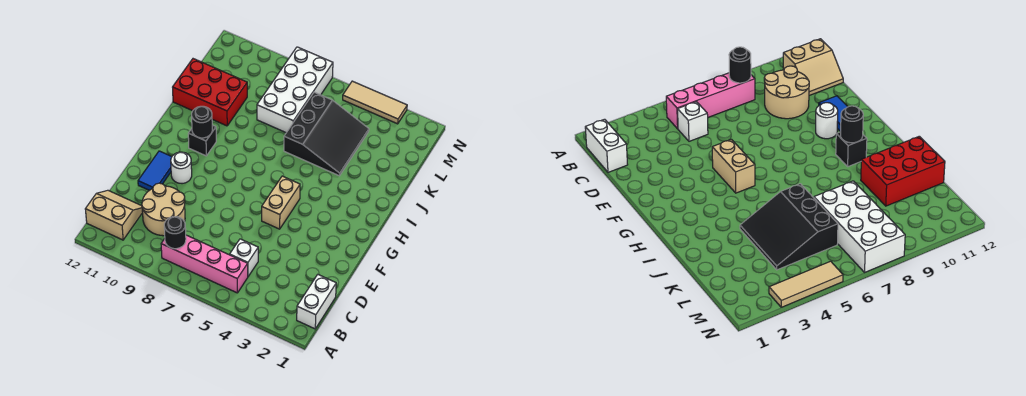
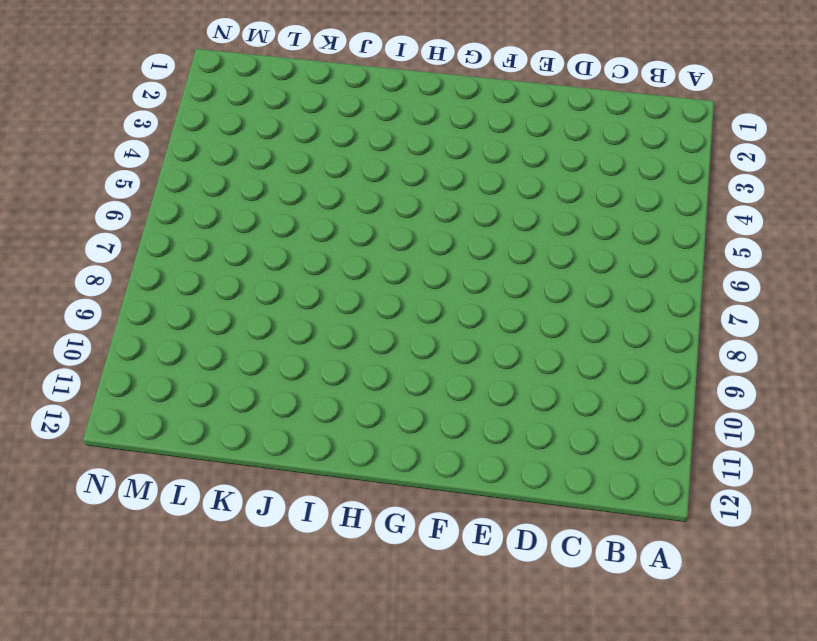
none -> white brick B1:C1 level 1
none -> pink brick B5:B8 level 1
none -> tan slope B11:C12 level 1 top B

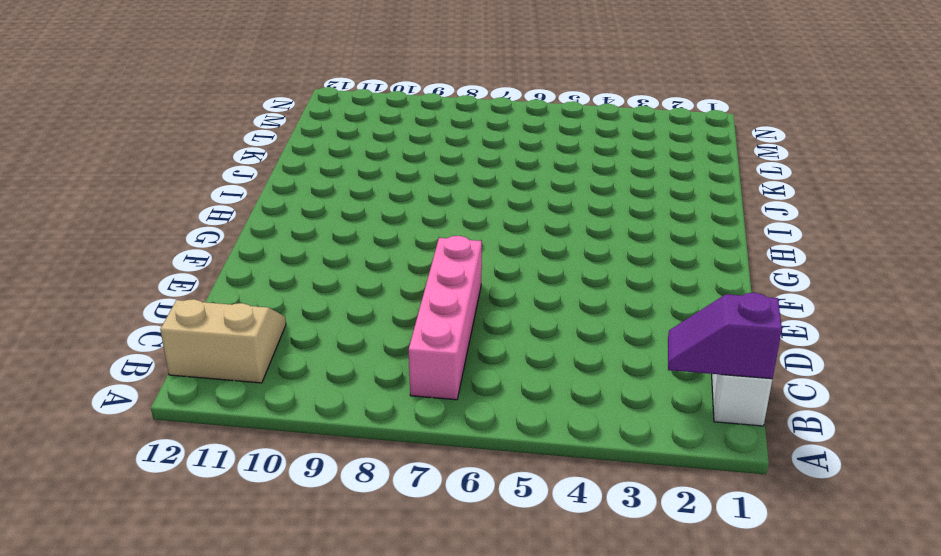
purple slope B1:B2 level 2 top 1 -> none
pink brick B7:E7 level 1 -> pink brick B5:B8 level 1
none -> white brick C5 level 1
none -> tan round brick C9:D10 level 1
none -> blue tile E11:F11 level 1

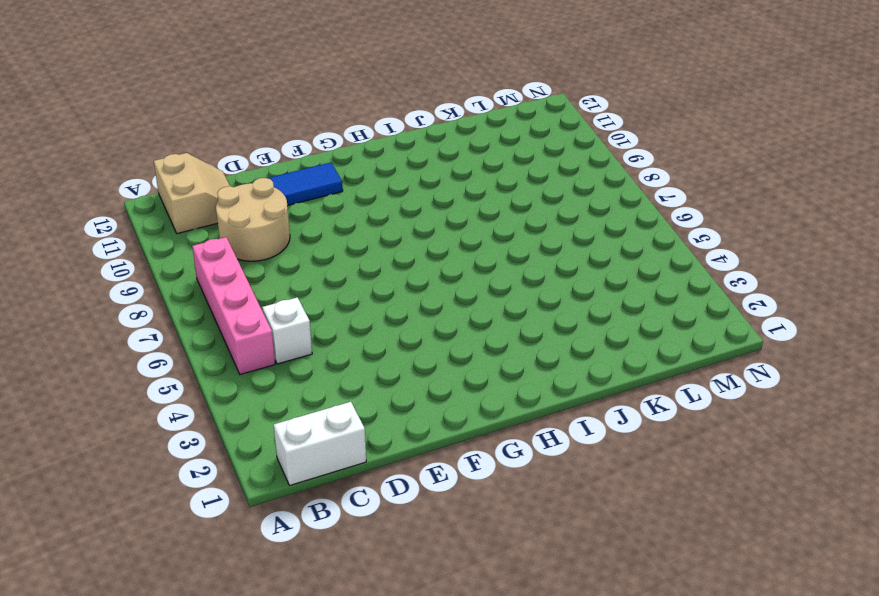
none -> tan brick F5:G5 level 1
none -> white round brick F10 level 1
none -> black brick H10 level 1

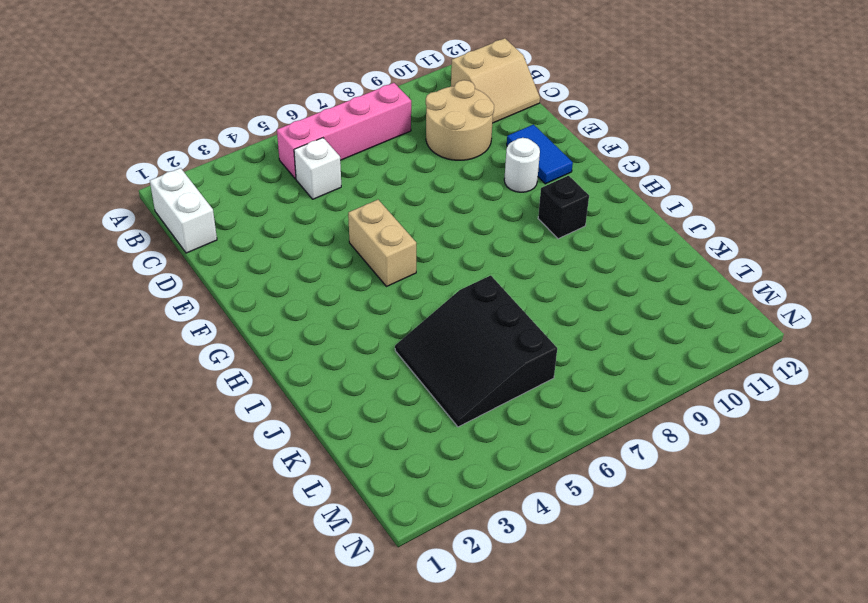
none -> red brick J10:K12 level 1
none -> white brick K7:N8 level 1
none -> tan tile N3:N5 level 1

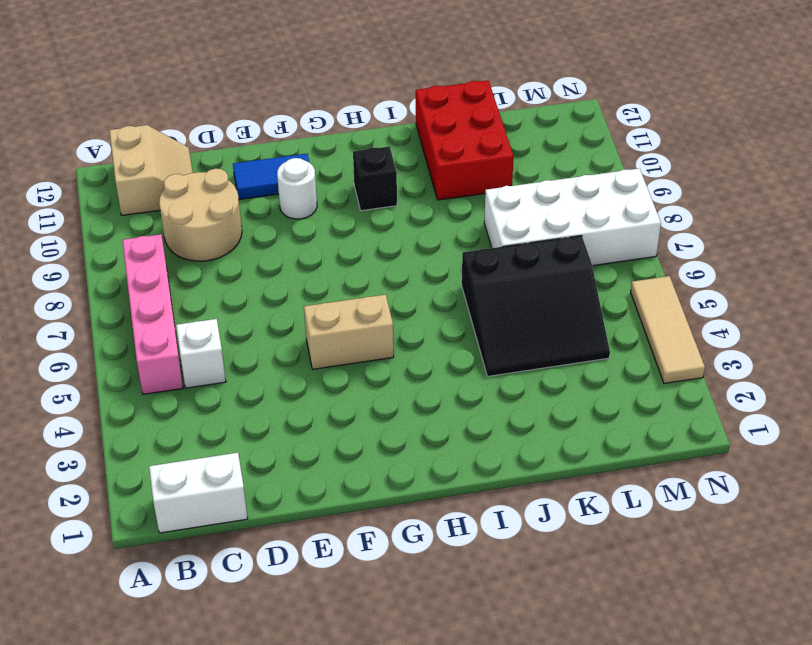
none -> black round brick B8 level 2
none -> black round brick H10 level 2

